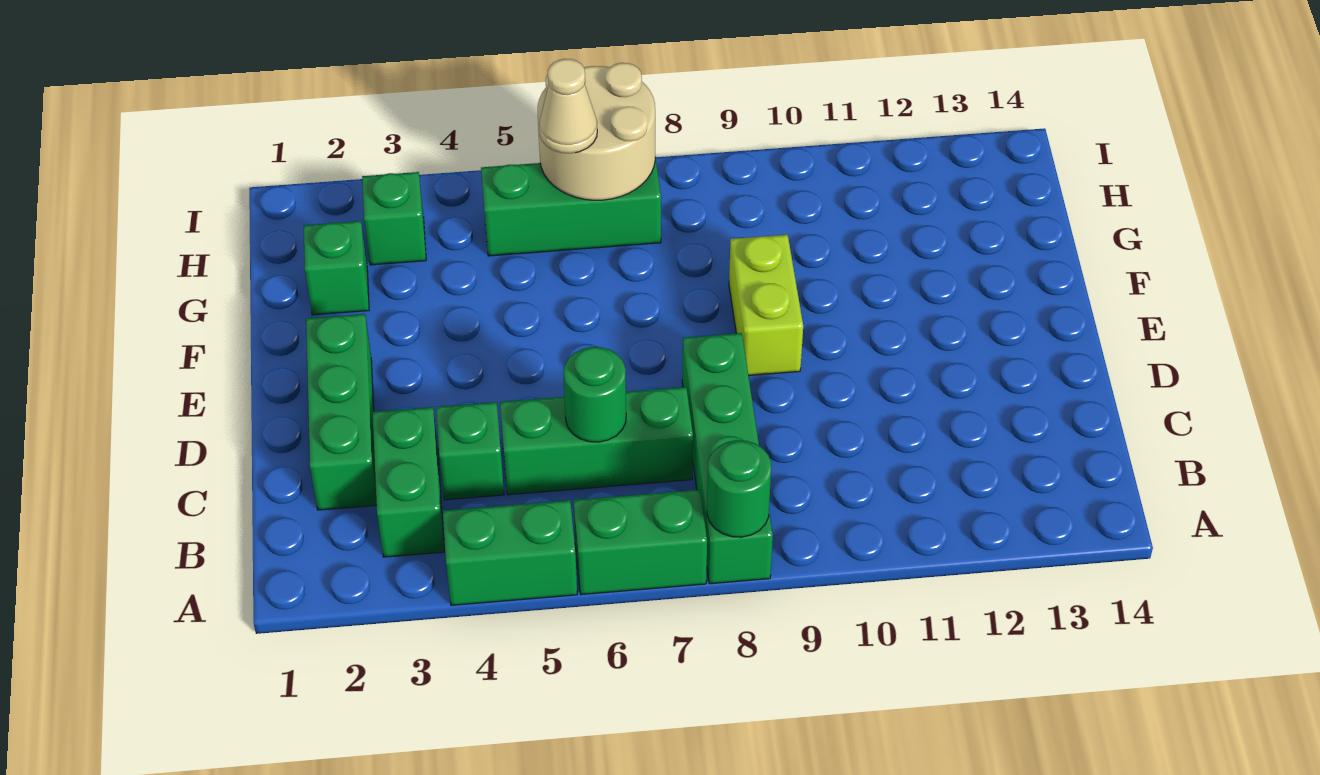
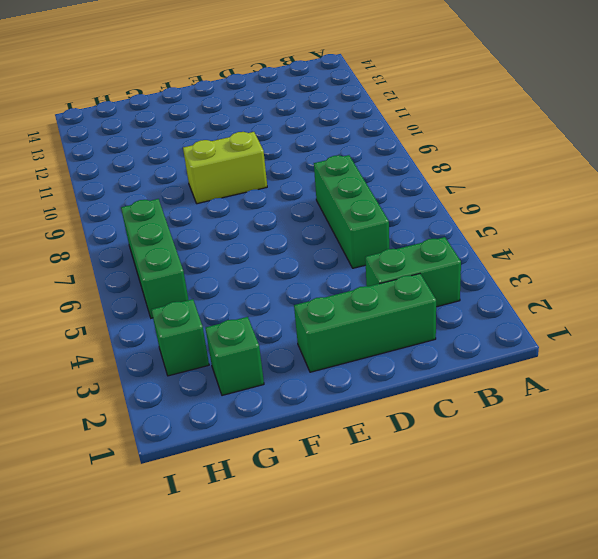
none -> green brick A4:A5 level 1
none -> green brick A6:A7 level 1
none -> green brick A8:D8 level 1

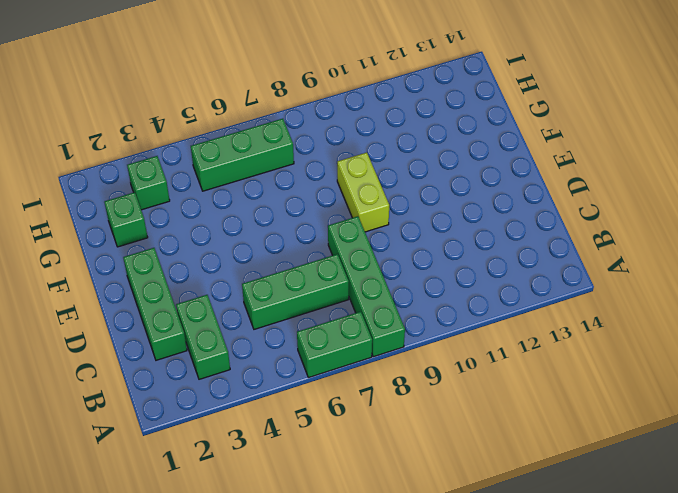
none -> green brick A4:A5 level 1
none -> green brick C4 level 1
none -> green round brick A8 level 2

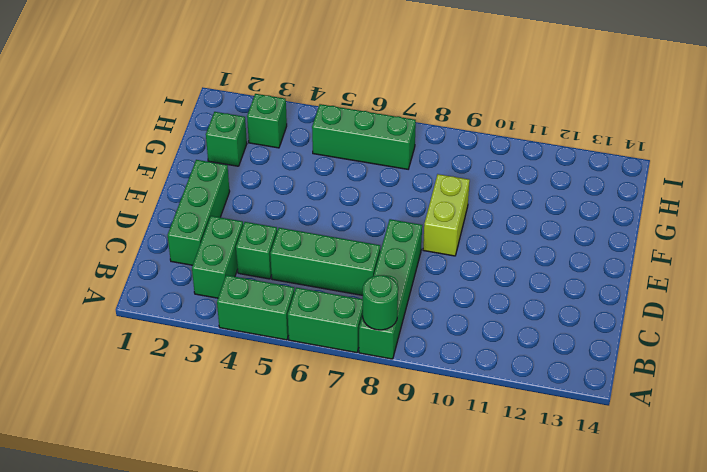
none -> green round brick C6 level 2
none -> tan round brick H6:I7 level 2
none -> tan cone H6 level 3

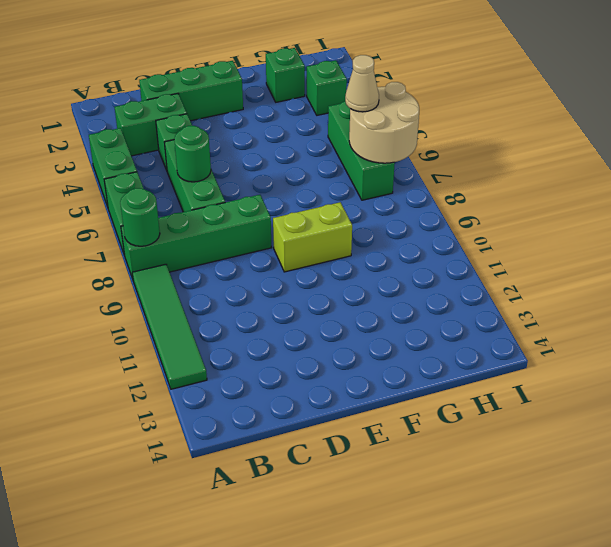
green tile A9:A12 level 1 -> none

